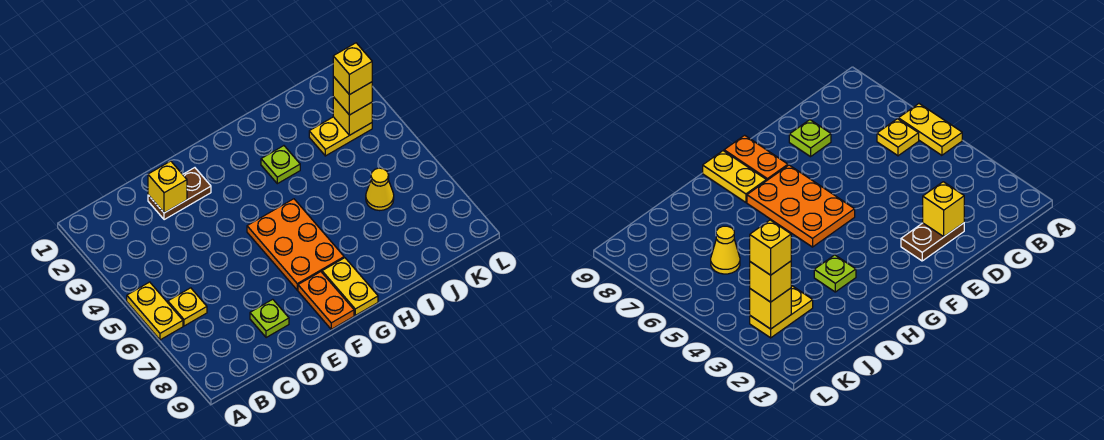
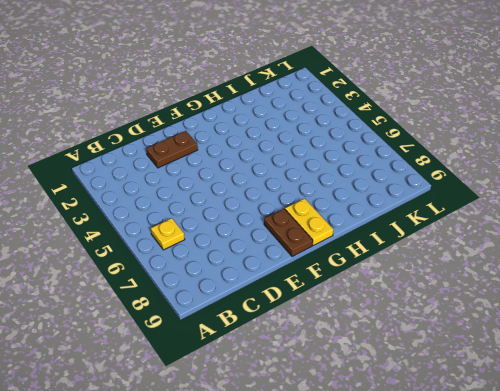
brown plate F8:F9 level 1 -> orange plate F8:F9 level 1
none -> yellow plate A5:A6 level 1
none -> lime plate D8 level 1
none -> orange plate F5:G7 level 1

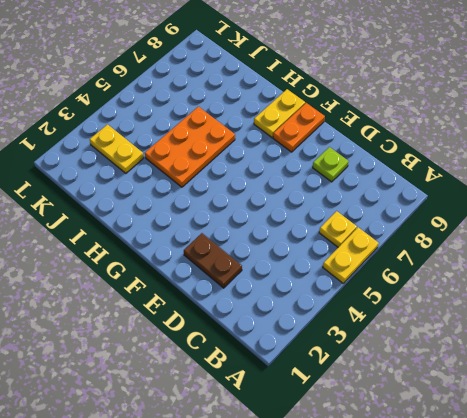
orange plate H4:I6 level 1 -> orange plate F5:G7 level 1
none -> lime plate H3 level 1
none -> yellow cone J6 level 1
none -> yellow brick D2 level 2

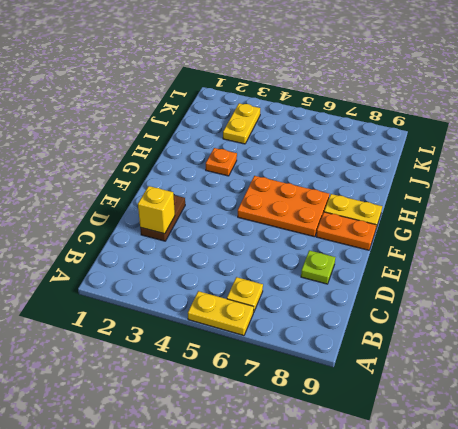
orange plate H3 level 1 -> lime plate H3 level 1
none -> yellow cone J6 level 1
none -> yellow brick K3 level 2
none -> yellow brick K3 level 3

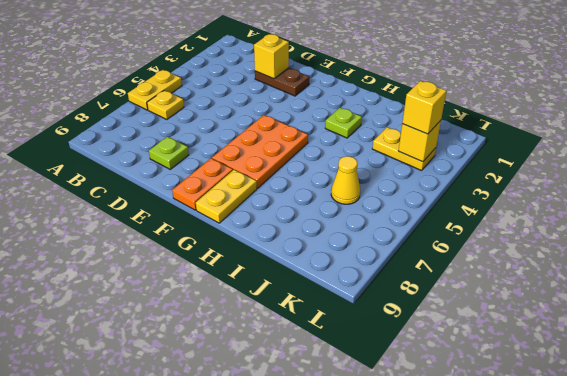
none -> yellow brick K3 level 4

